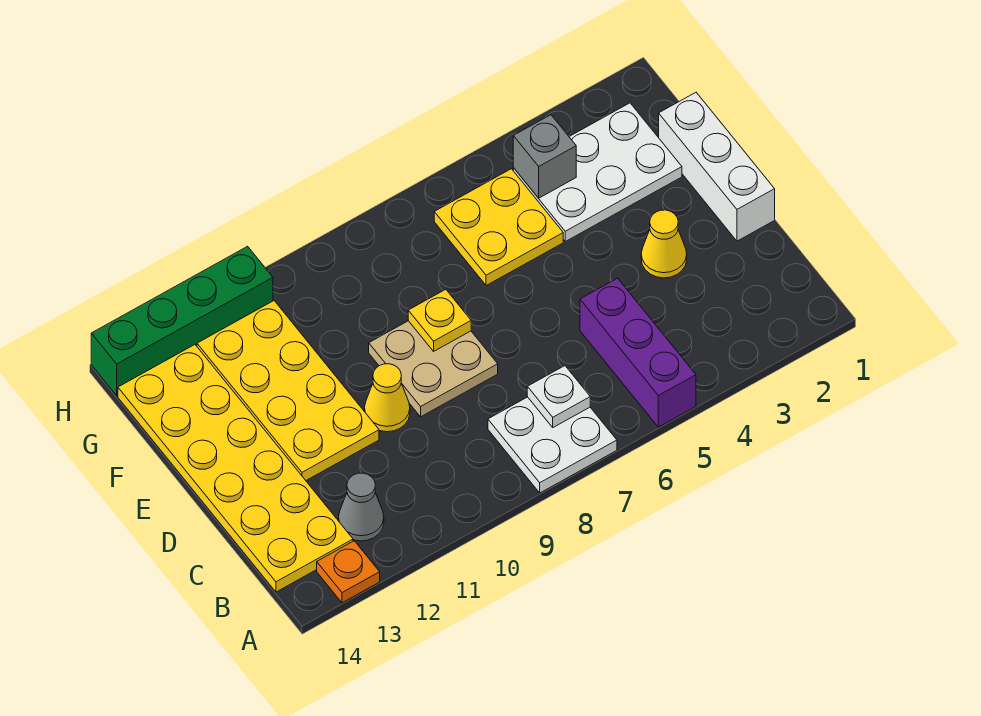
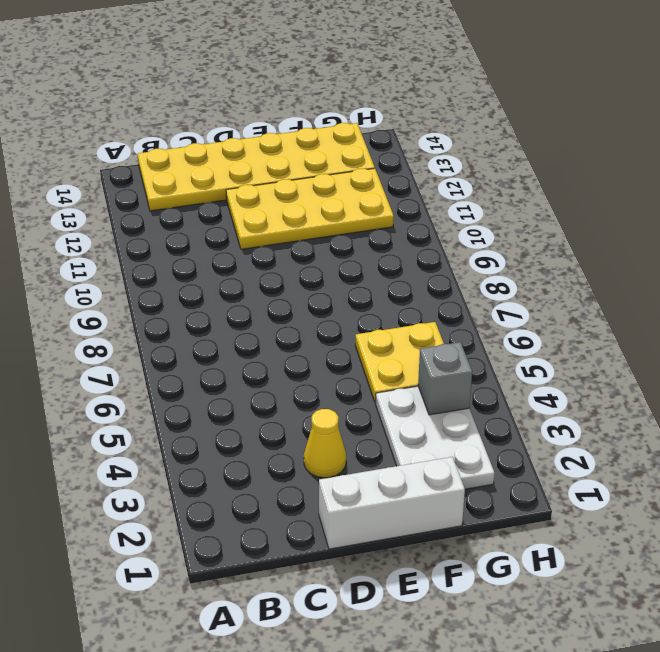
none -> purple brick A5:C5 level 1
none -> white plate A7:B8 level 1
none -> orange plate A13 level 1

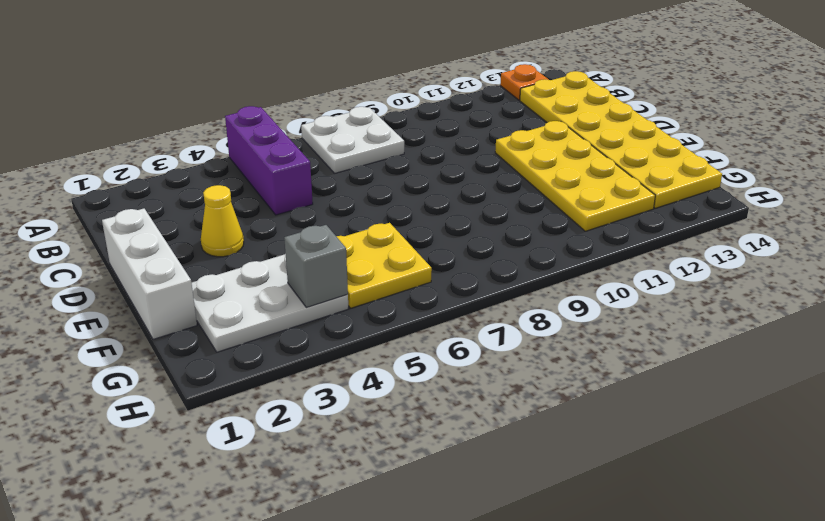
none -> grey cone B12 level 1
none -> tan plate D8:E9 level 1
none -> yellow cone D10 level 1

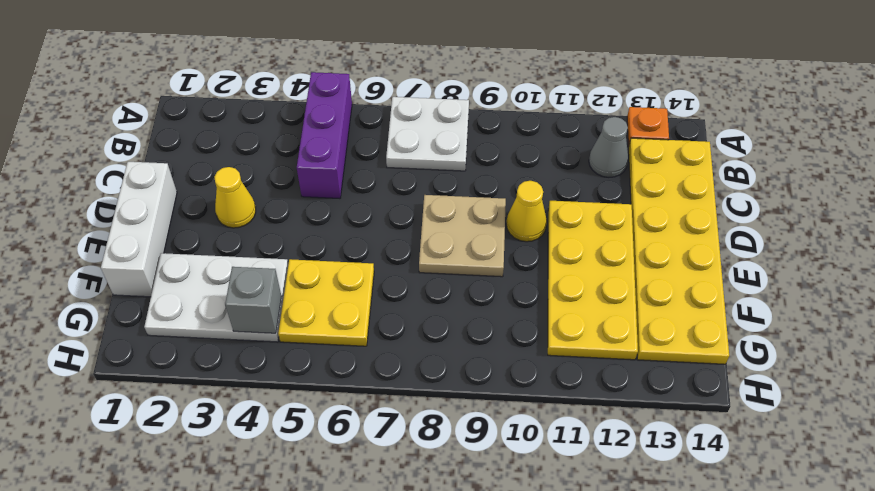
none -> green brick H11:H14 level 1
none -> white plate B7 level 2
none -> yellow plate E8 level 2

